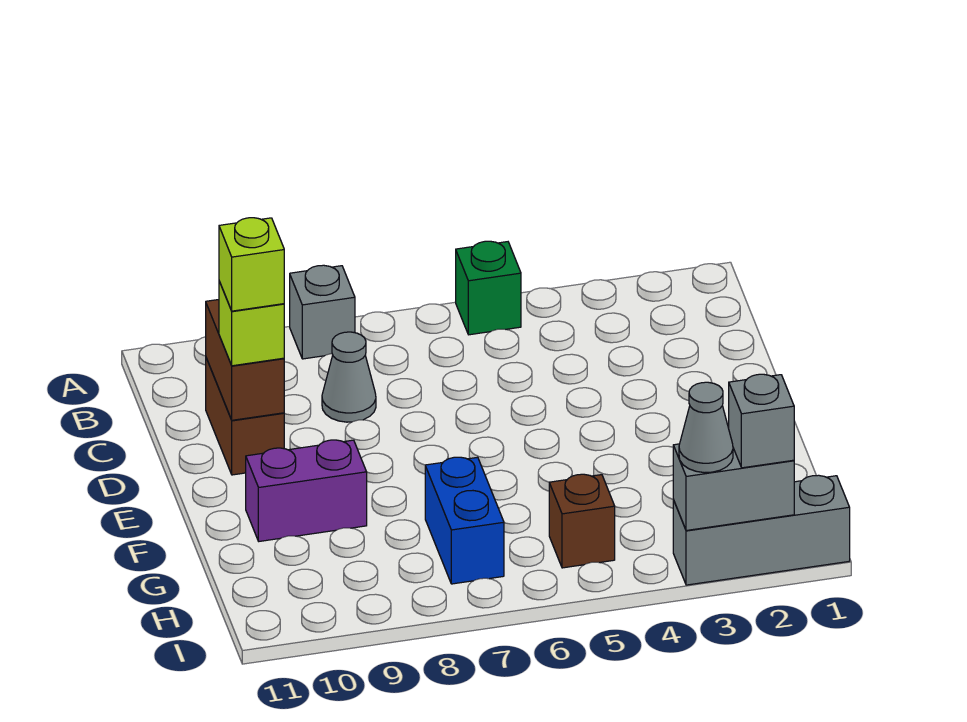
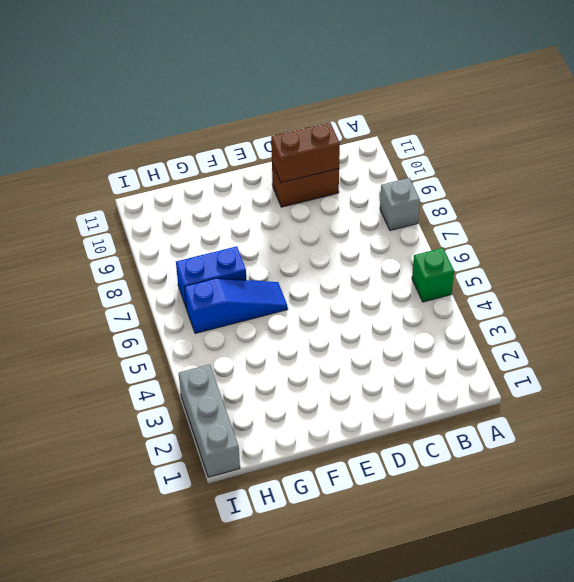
blue slope F6:H6 level 1 top H -> none
none -> grey cone C8 level 1
none -> purple brick F9:F10 level 1
none -> brown brick H5 level 1

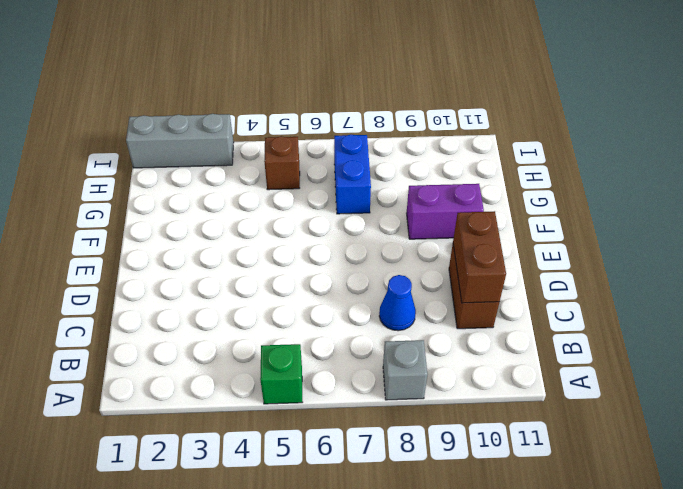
blue cone C8 level 1 -> grey cone C8 level 1
none -> grey brick I2:I3 level 2
none -> lime brick D10 level 3
none -> grey brick I2 level 3

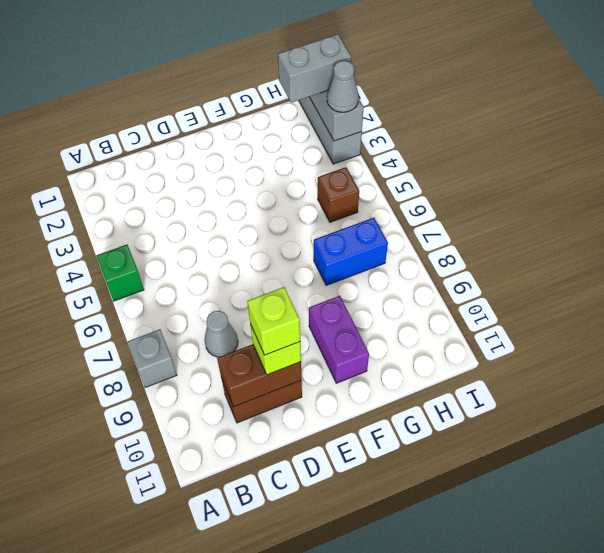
grey brick H2:I2 level 3 -> grey brick I2 level 3

